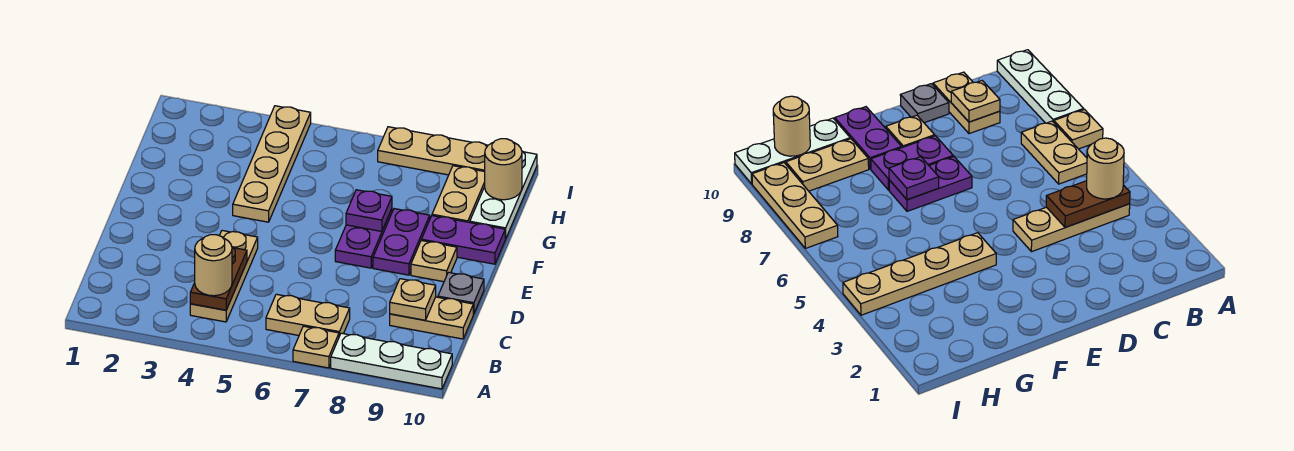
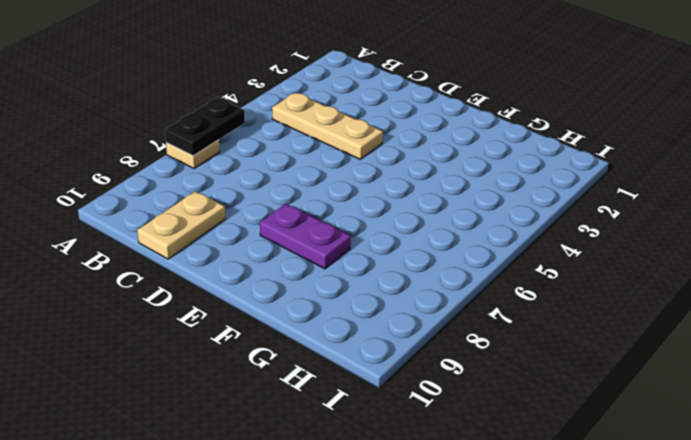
black plate A6:A7 level 2 -> none
none -> white plate A8:A10 level 1
none -> tan plate B6:B7 level 1
none -> grey plate D10 level 1

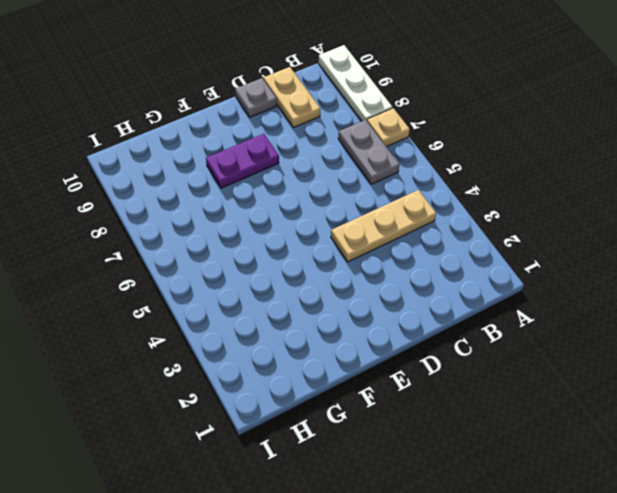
grey plate B6:B7 level 1 -> tan plate B6:B7 level 1
none -> purple plate E7:F7 level 1
none -> tan plate E9 level 1
none -> tan plate F4:I4 level 1

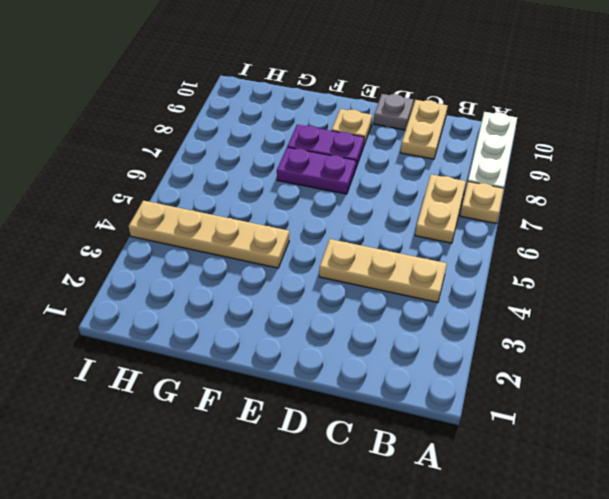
none -> purple plate F9:F10 level 1
none -> tan plate G9:H9 level 1
none -> white plate G10:I10 level 1

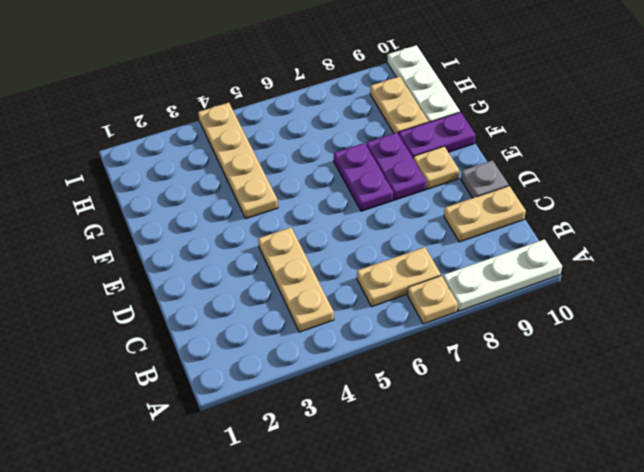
none -> tan plate I7:I9 level 1
none -> brown plate B4:C4 level 2
none -> tan plate C9 level 2

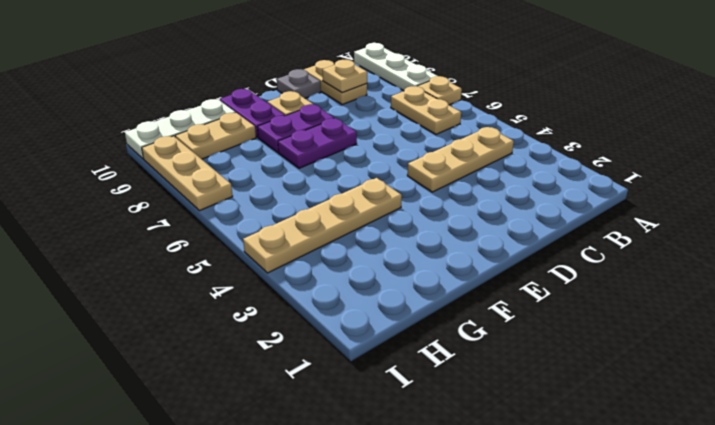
none -> brown plate B4:C4 level 2
none -> purple plate F7 level 2
none -> tan round brick H10 level 2

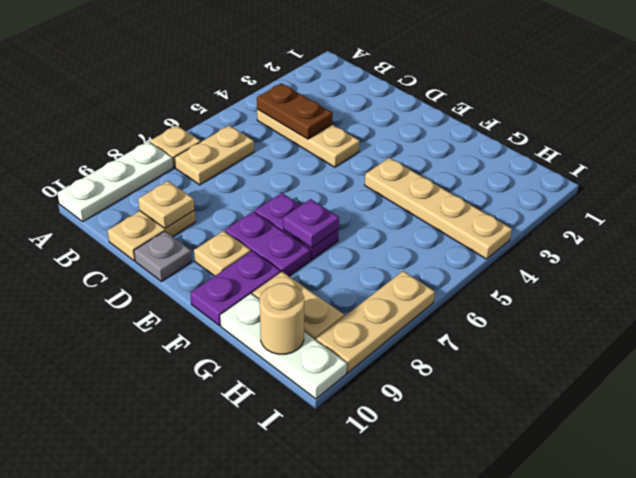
none -> tan round brick B4 level 3

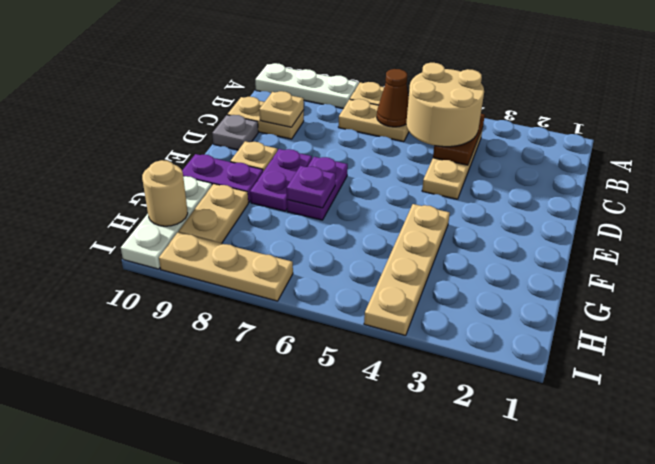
tan round brick B4:C5 level 3 -> tan round brick B4 level 3
brown cone B6 level 2 -> none

